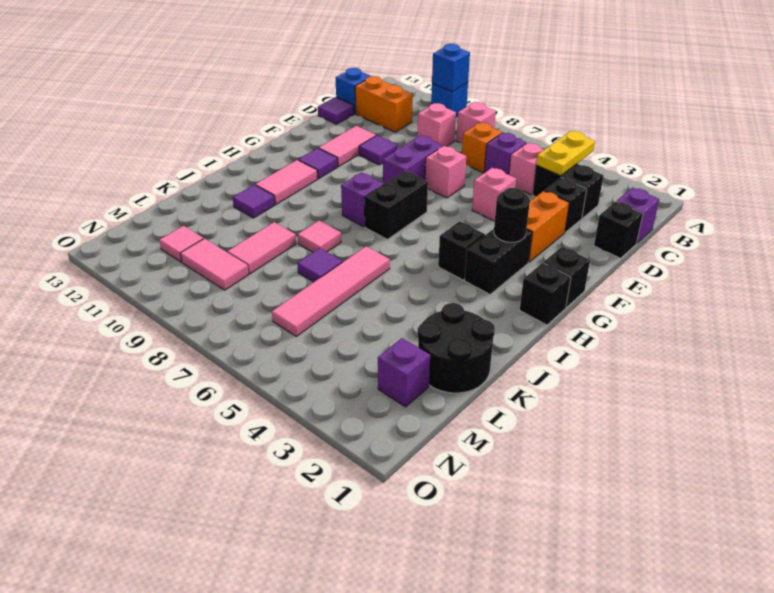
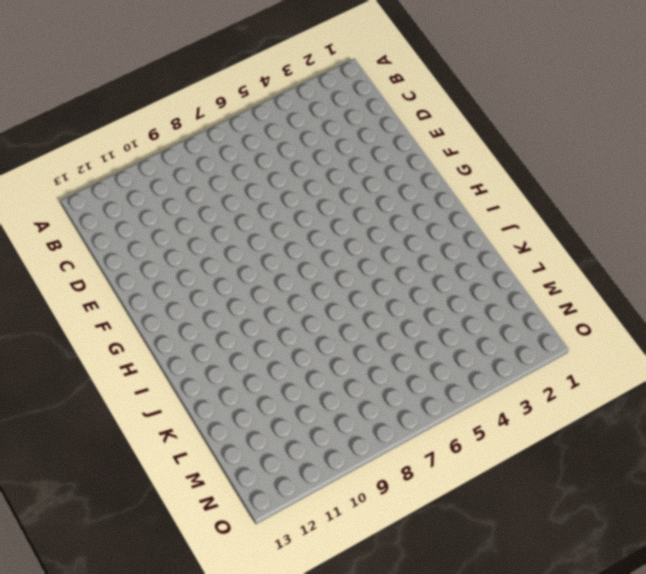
none -> blue brick A10 level 1
none -> pink brick B8 level 1
none -> purple brick C1 level 1
none -> black brick C3:C4 level 1

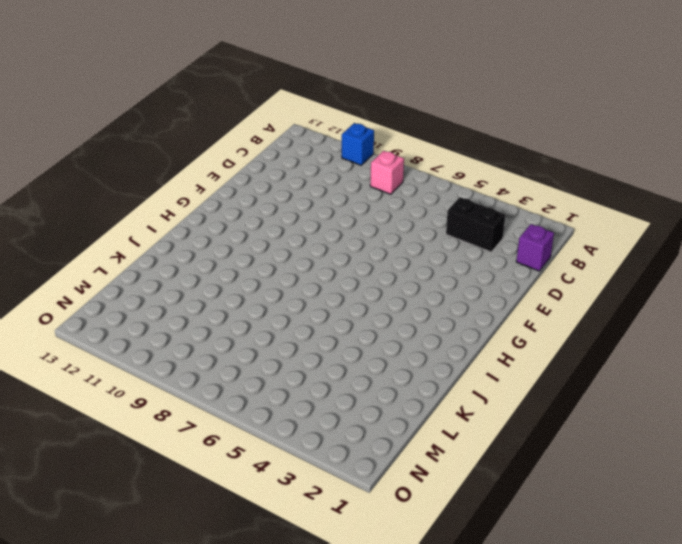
none -> pink brick C5 level 1
none -> purple brick C6 level 1
none -> orange brick C7 level 1
none -> pink brick C9 level 1

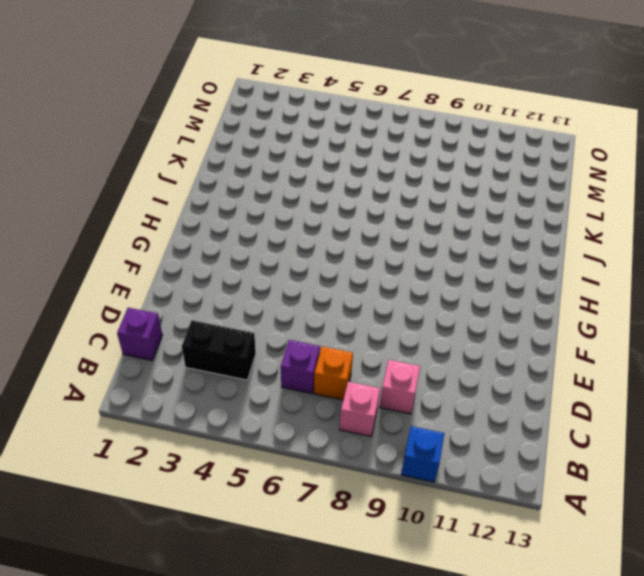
none -> pink brick C5 level 1
none -> orange brick C11:C12 level 1
none -> blue brick C13 level 1
none -> black brick D1 level 1

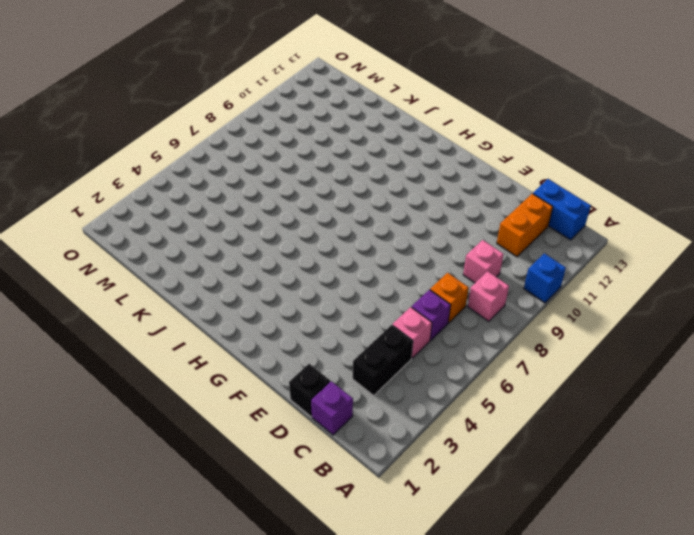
blue brick B13:C13 level 1 -> blue brick C13 level 1
none -> black brick D3 level 1
none -> purple tile D13 level 1
none -> orange brick E3:F3 level 1
none -> pink brick E5 level 1

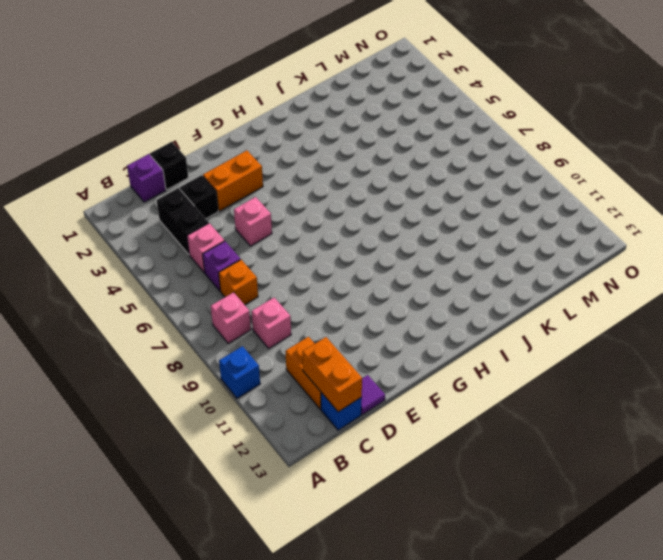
orange brick C12:C13 level 2 -> none
none -> pink brick E7 level 1
none -> purple brick E8:F8 level 1
none -> purple tile E10 level 1
none -> pink tile E11:F11 level 1

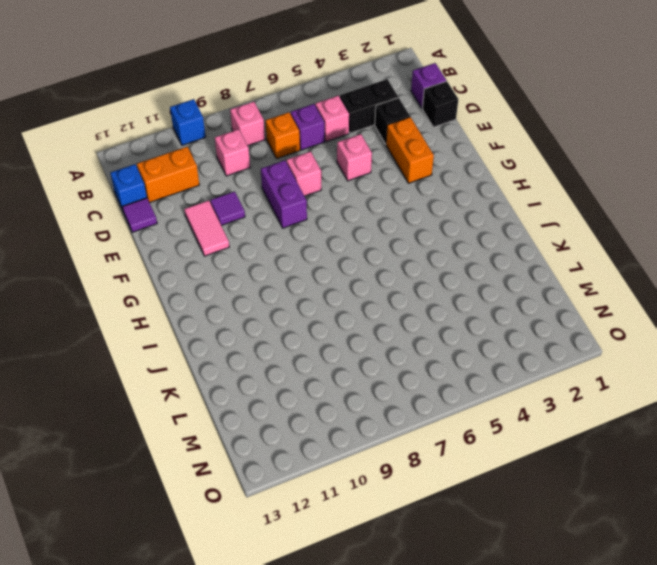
none -> black brick G1 level 1
none -> black brick G3:H3 level 1
none -> black brick G7:H7 level 1
none -> purple tile G11 level 1

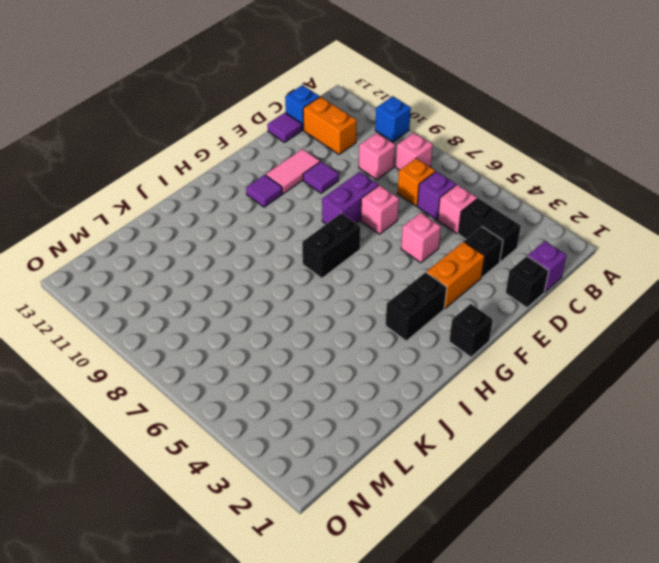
none -> black brick H1 level 1
none -> black brick H4 level 1
none -> purple brick H8 level 1
none -> pink tile H11:I11 level 1

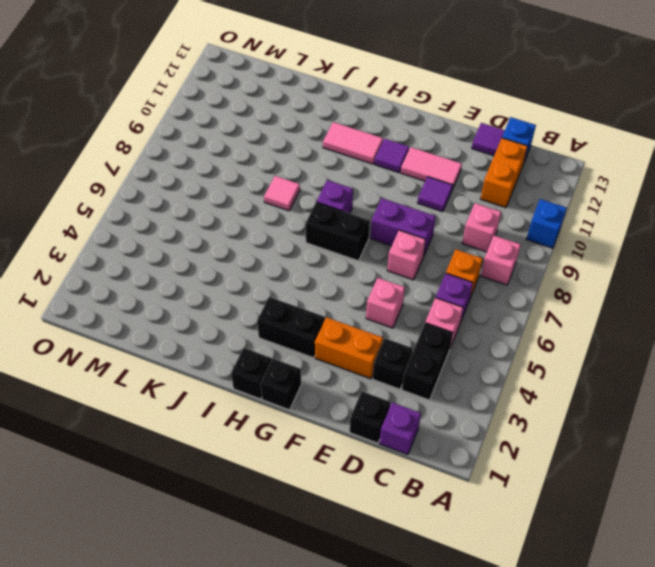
none -> black brick H4 level 1
none -> pink tile J6:M6 level 1
none -> purple tile J11 level 1
none -> black round brick K1:L2 level 1

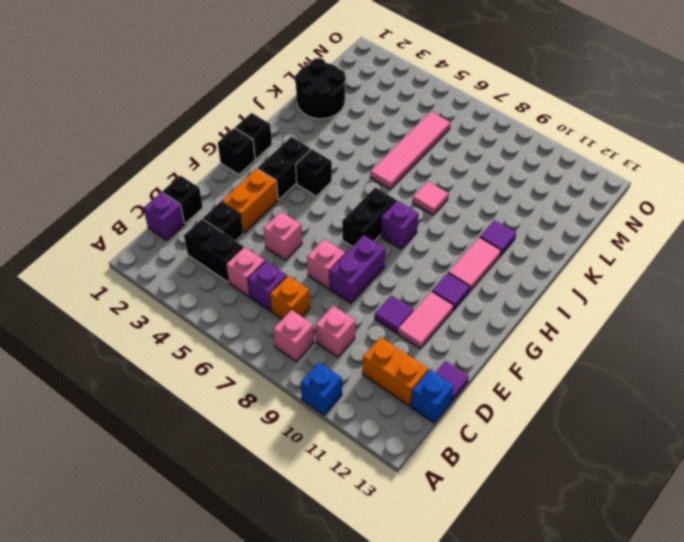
none -> purple tile K7 level 1
none -> pink tile K9:L9 level 1
none -> purple brick M2 level 1
none -> pink tile M9:M10 level 1

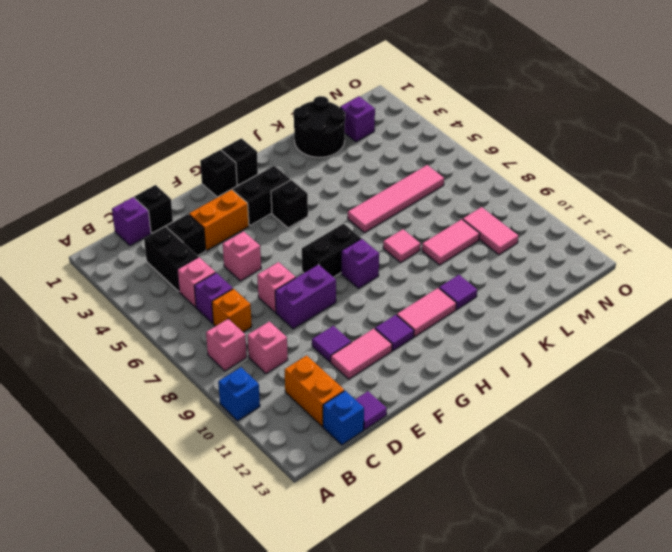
none -> purple tile K7 level 1
none -> pink tile M11 level 1
none -> blue brick A10 level 2
none -> yellow plate B4:C4 level 2

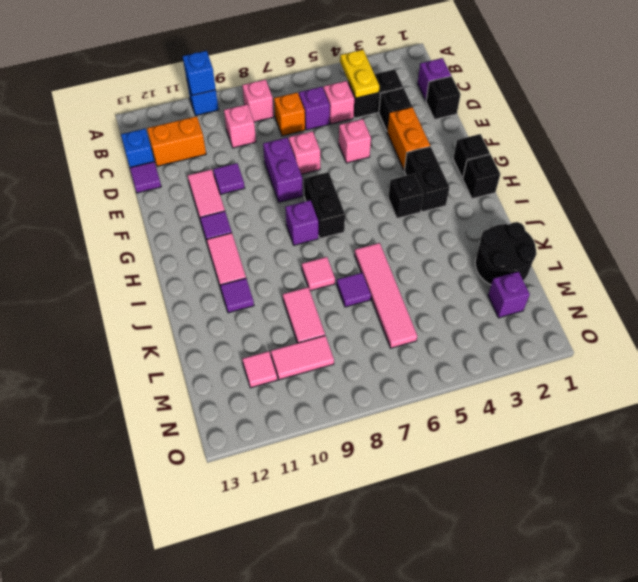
none -> black round brick G3 level 2

